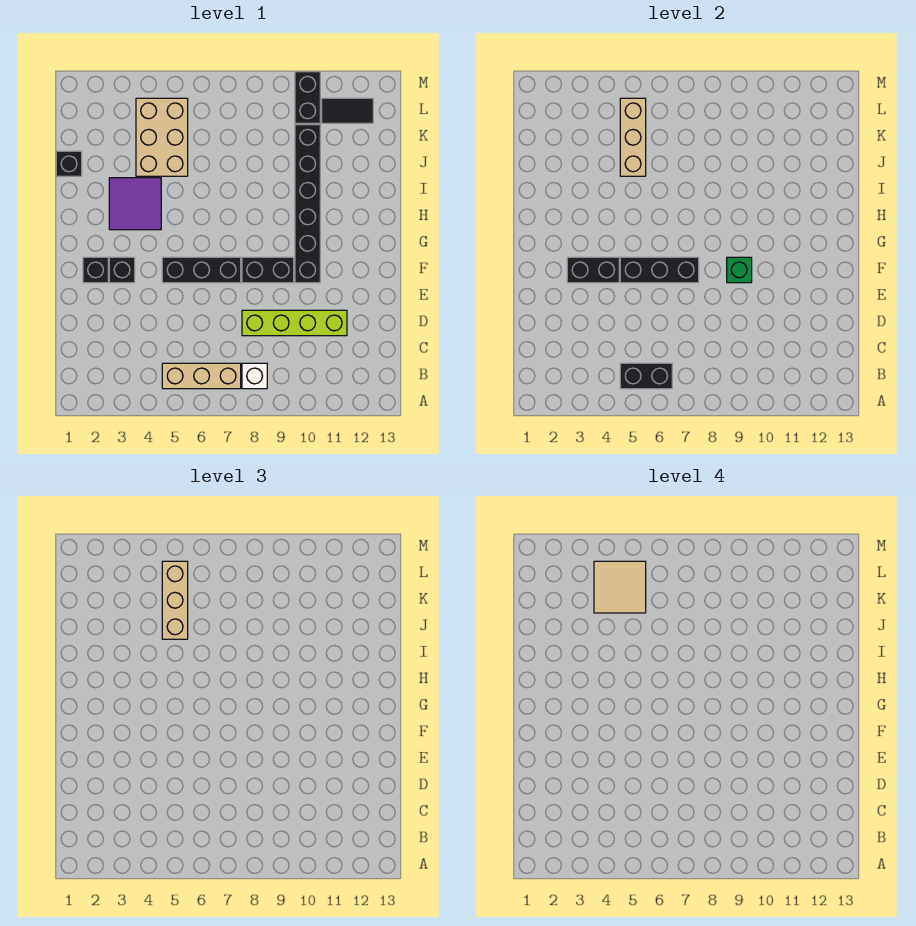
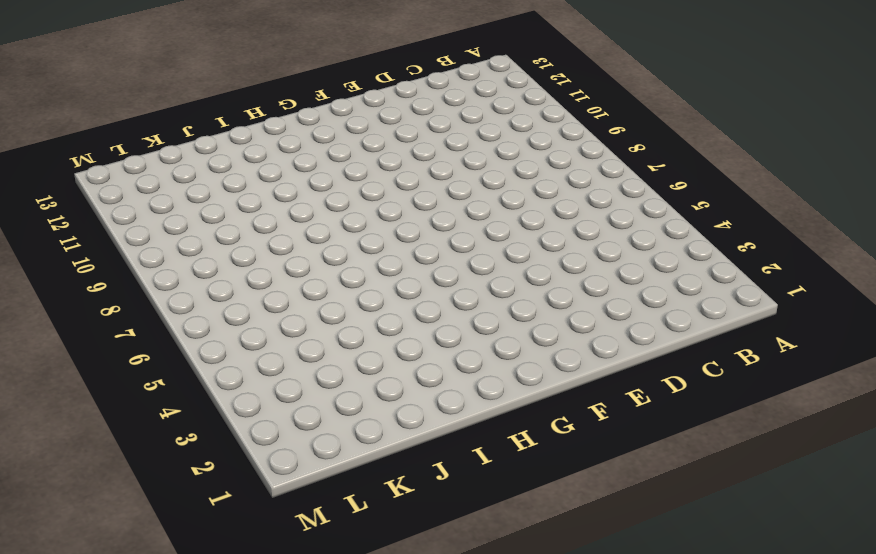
none -> tan brick B5:B7 level 1
none -> white brick B8 level 1
none -> lime brick D8:D11 level 1

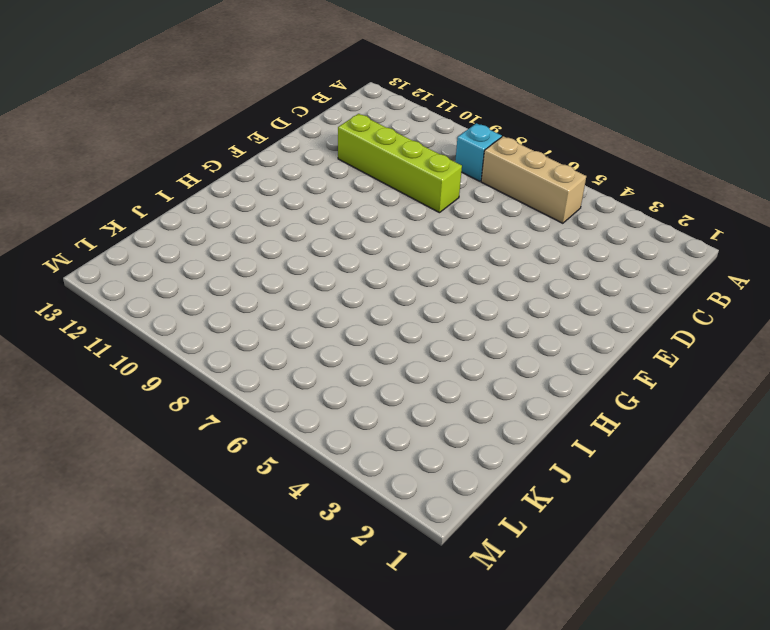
cyan brick B8 level 1 -> white brick B8 level 1
none -> black brick F2 level 1
none -> black brick F3 level 1
none -> black brick F5:F7 level 1

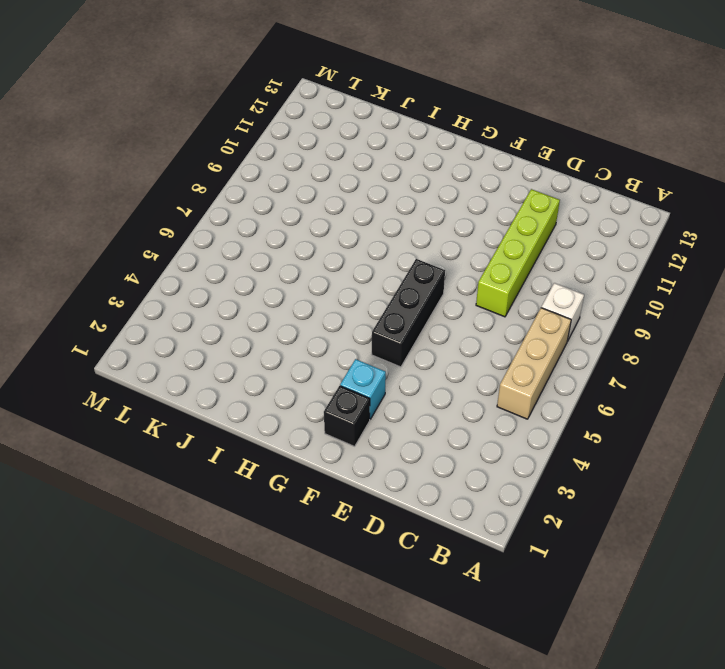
cyan brick F3 level 1 -> black brick F3 level 1
none -> black brick F8:F9 level 1
none -> black brick F10:K10 level 1
none -> purple tile H3:I4 level 1

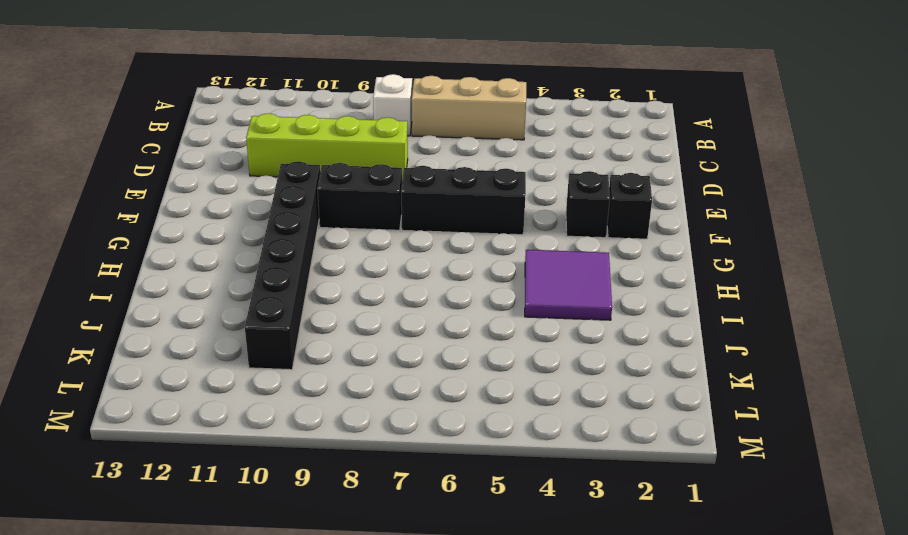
none -> black brick J1 level 1
none -> tan brick J4:L5 level 1
none -> black brick L10:M10 level 1

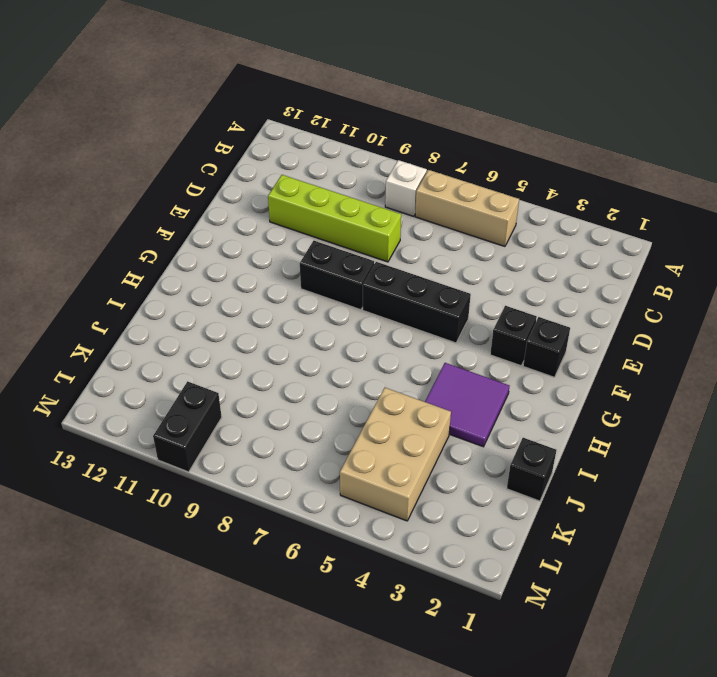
none -> black brick F10:K10 level 1
none -> black tile L11:L12 level 1
none -> black brick B5:B6 level 2

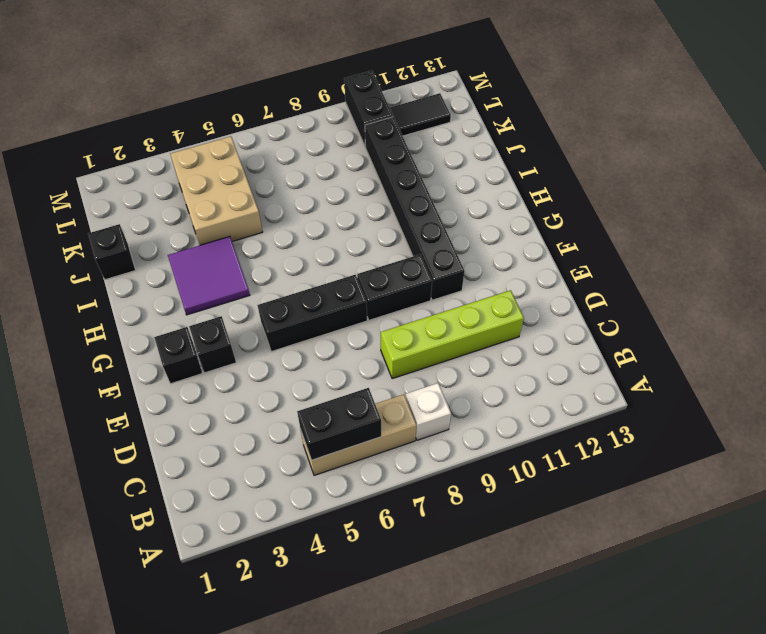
none -> black brick F3:F4 level 2
none -> black brick F5:F7 level 2
none -> green brick F9 level 2

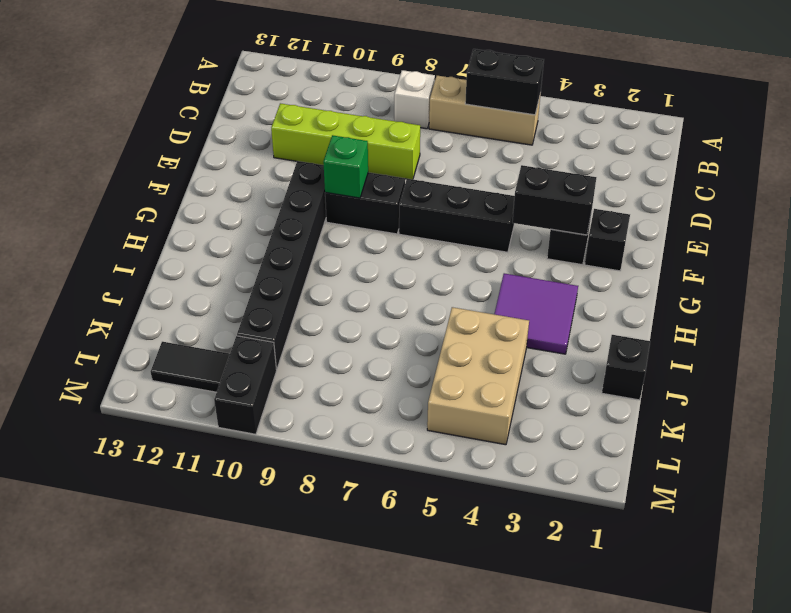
none -> black brick F5:F7 level 2
none -> tan brick J5:L5 level 2
none -> tan brick J5:L5 level 3

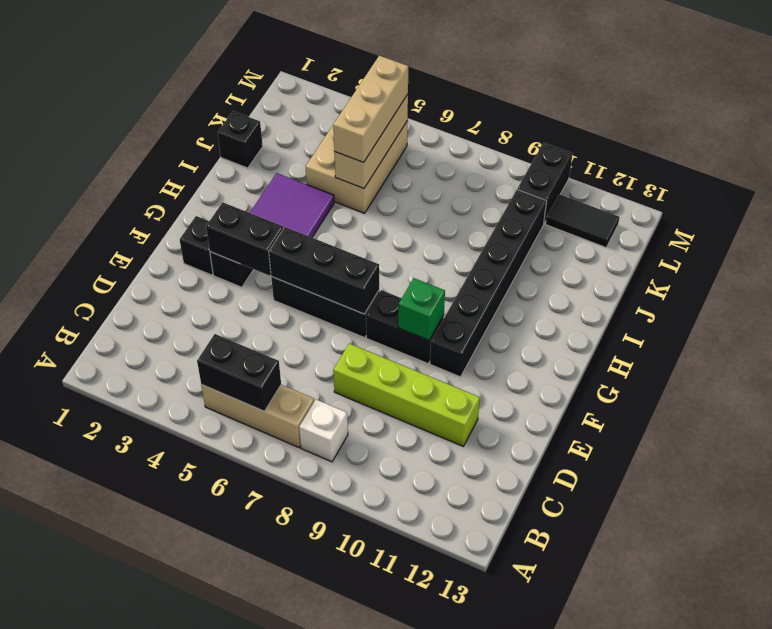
none -> tan tile K4:L5 level 4

